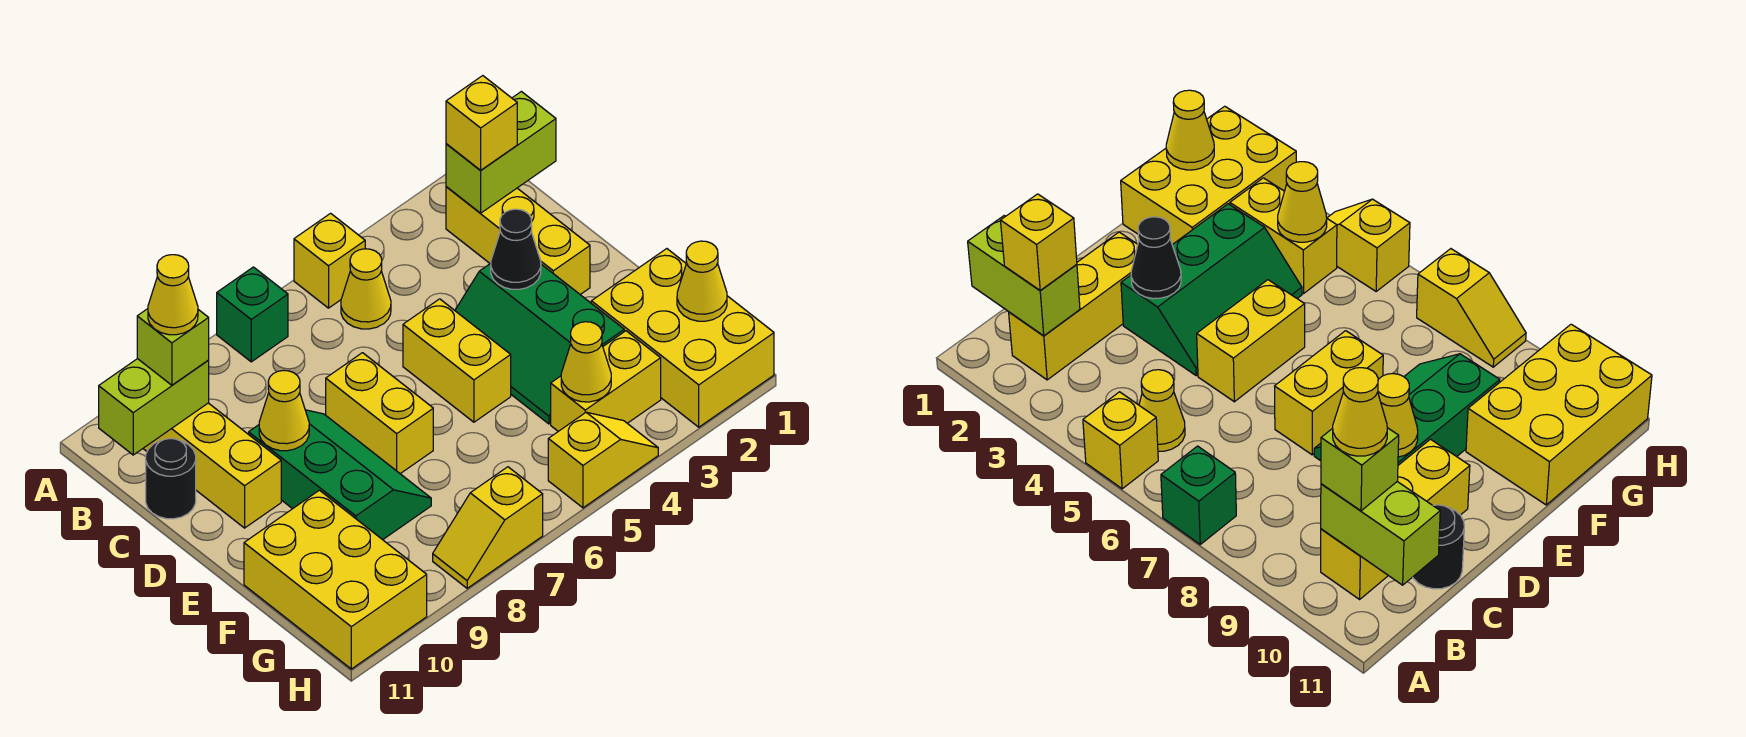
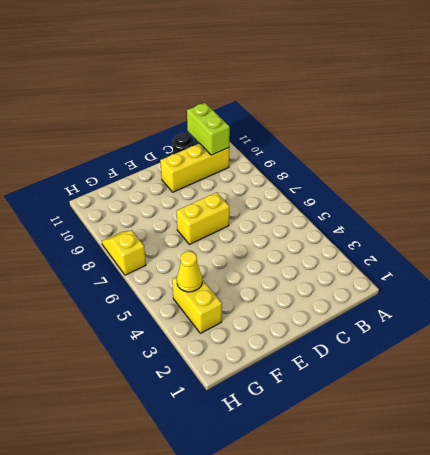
none -> yellow brick A5 level 1
none -> green brick A7 level 1
none -> yellow brick B2:D2 level 1

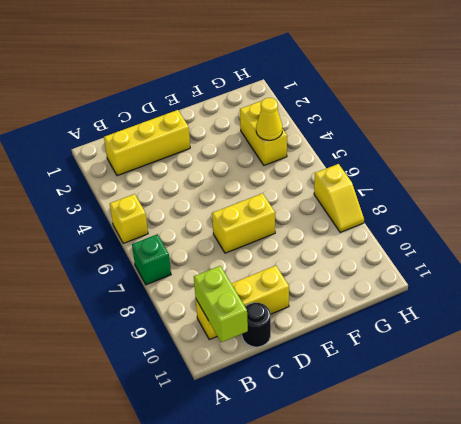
none -> yellow cone B5 level 1
none -> green slope D3:F4 level 1 top 3
none -> yellow brick D5:E5 level 1

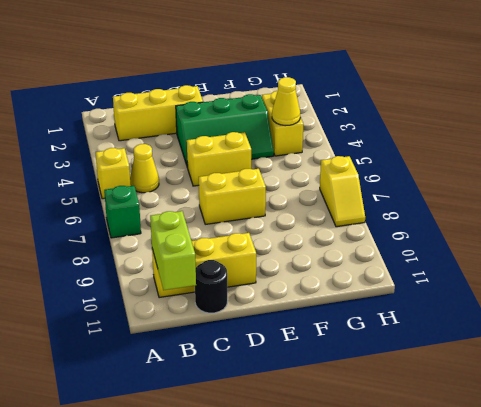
none -> green slope D8:F9 level 1 top 9
none -> yellow brick F1:H2 level 1
none -> yellow brick F10:H11 level 1

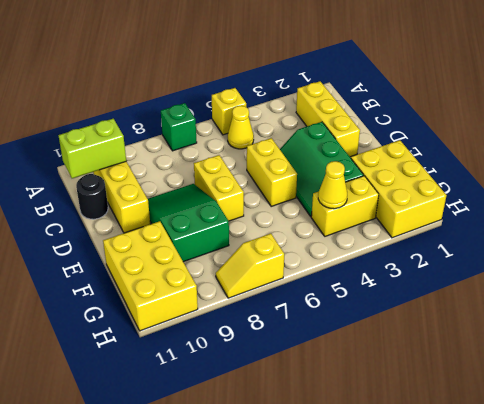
green slope D8:F9 level 1 top F -> green slope D8:F9 level 1 top 9
none -> yellow slope H4:H5 level 1 top 5
none -> lime brick B1:B2 level 2
none -> black cone D3 level 2

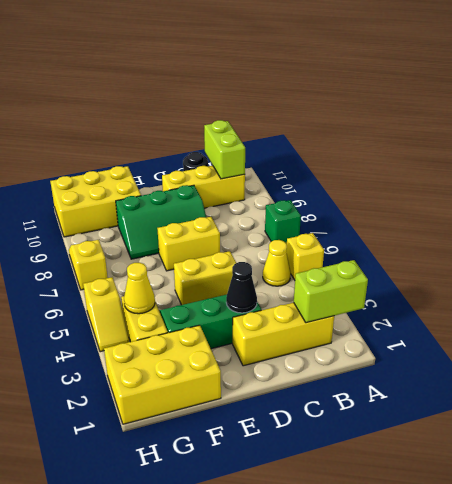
lime brick A2:B2 level 2 -> lime brick B1:B2 level 2
none -> yellow cone D9 level 2
none -> yellow cone G1 level 2
none -> yellow brick B2 level 3

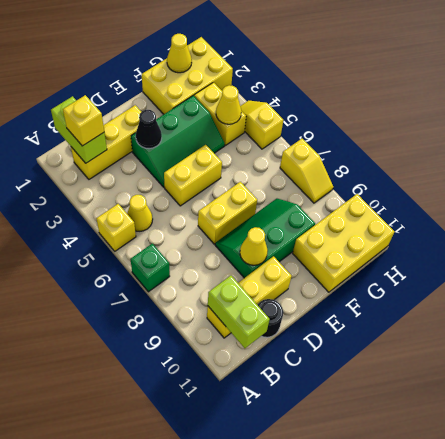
none -> lime brick B10 level 3
none -> yellow cone B10 level 4

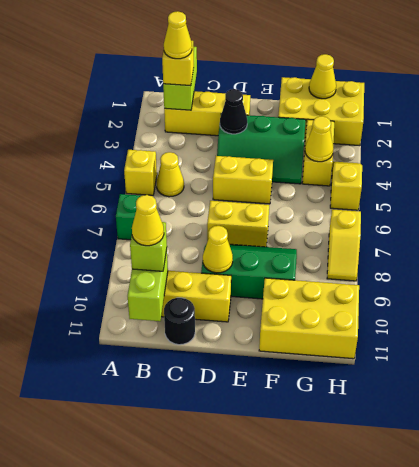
yellow cone B2 level 4 -> none

